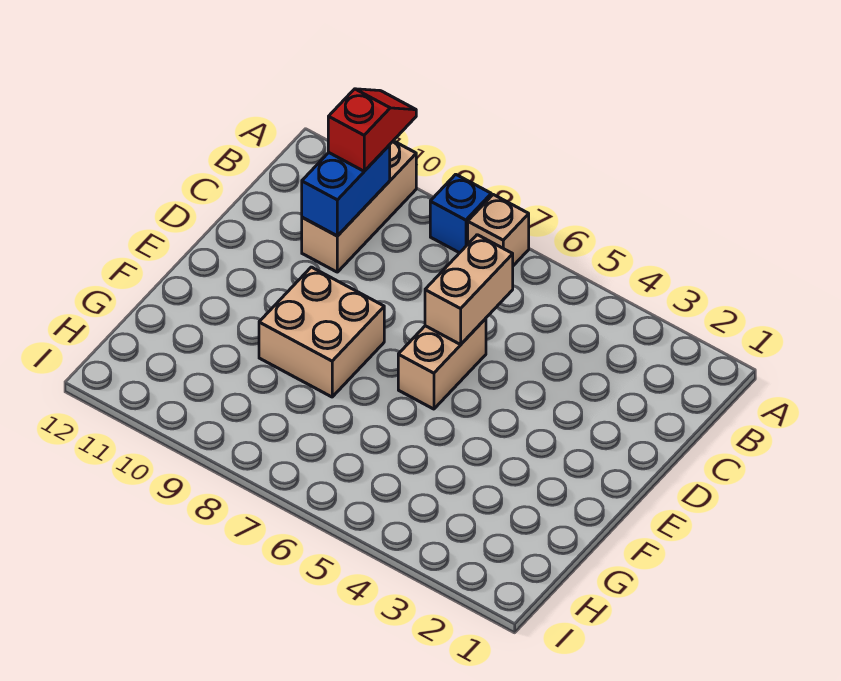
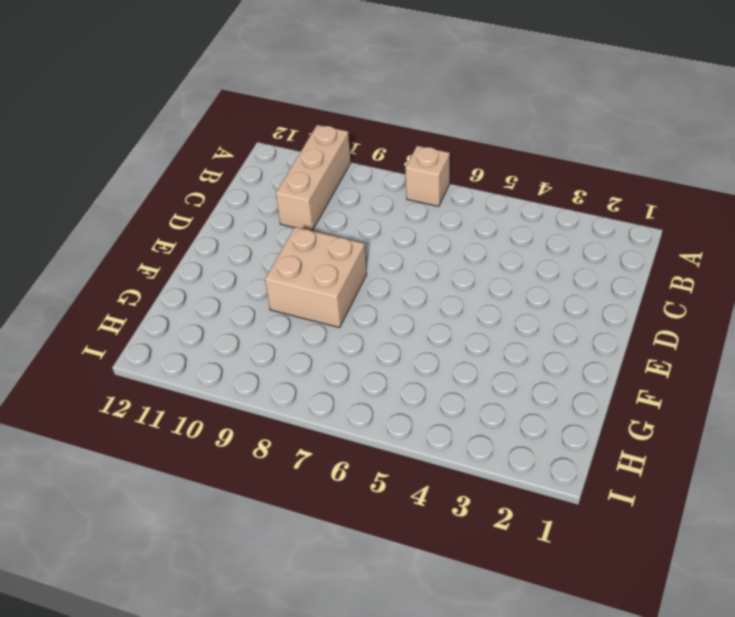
none -> blue brick A8 level 1
none -> tan brick D6:E6 level 1

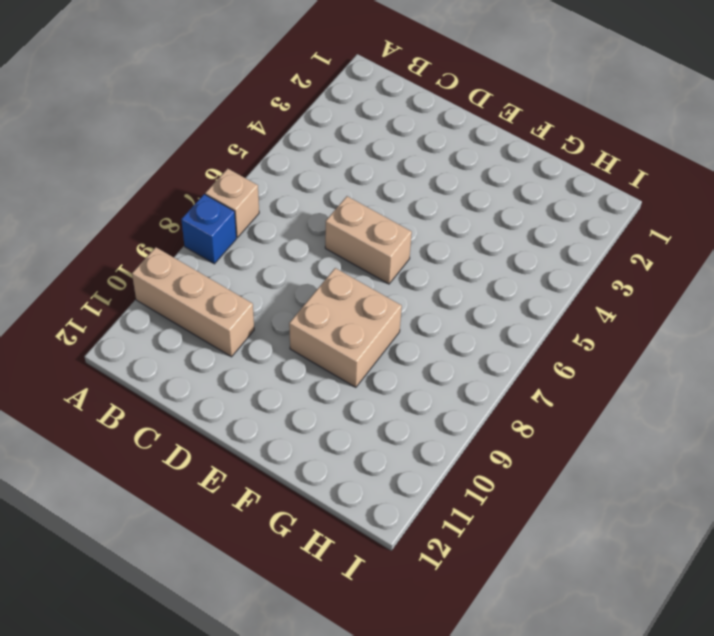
none -> blue brick B10:C10 level 2
none -> tan brick C6:D6 level 2

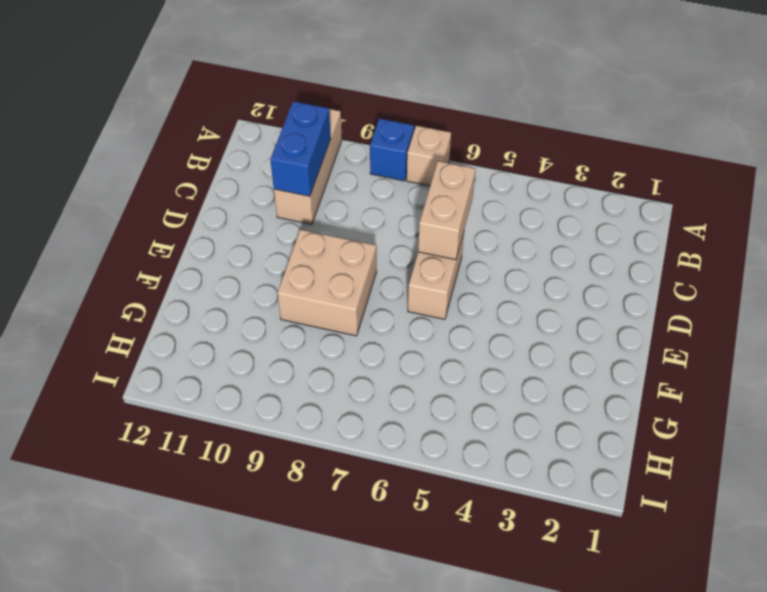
none -> red slope A10:B10 level 3 top B

